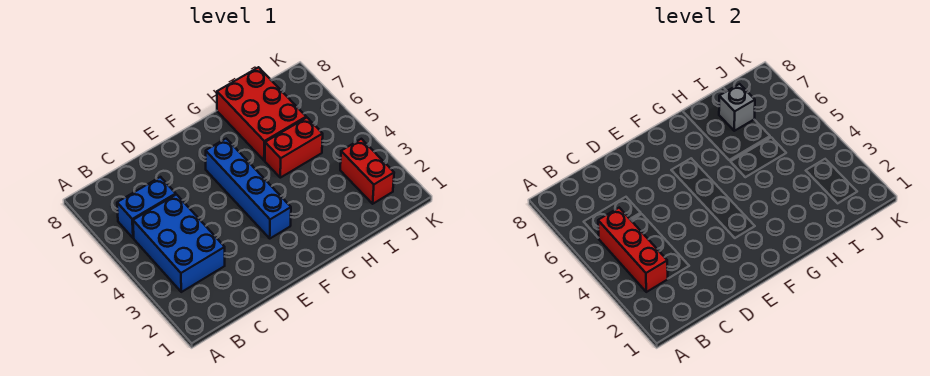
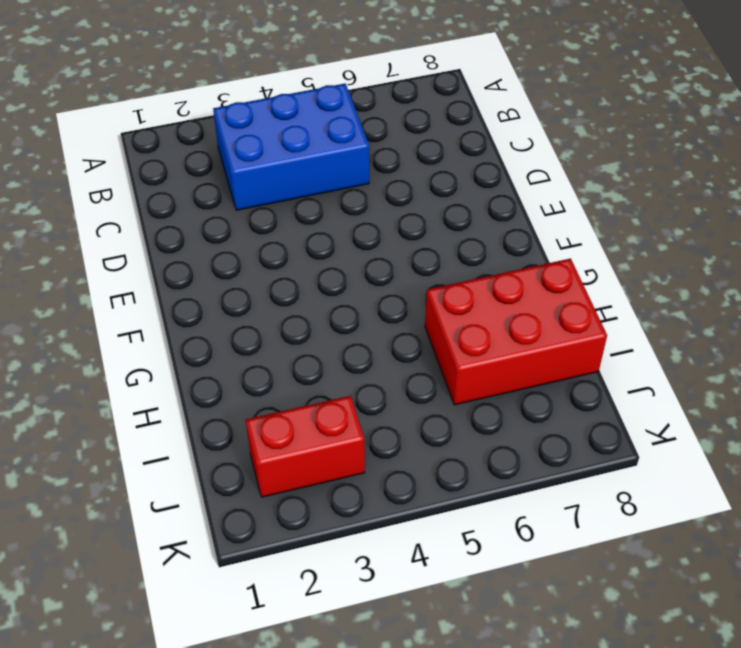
none -> blue brick B6:C6 level 1
none -> blue brick F3:F6 level 1

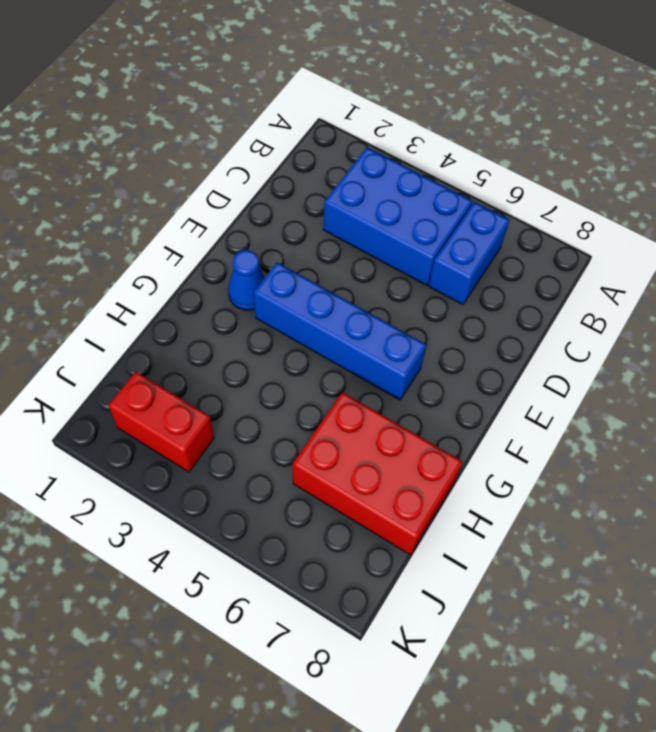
blue cone F2 level 1 -> none
none -> red brick H5:I5 level 1
none -> red brick B3:B5 level 2

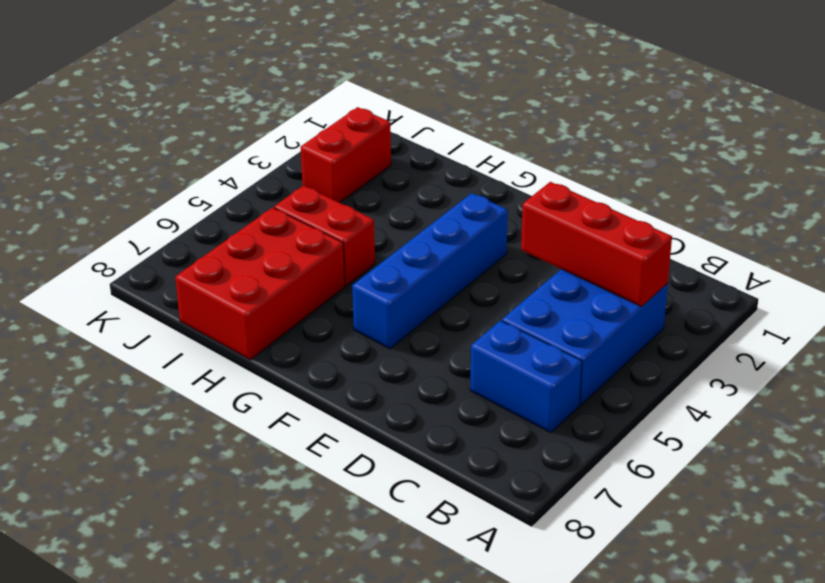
red brick B3:D3 level 2 -> red brick B3:B5 level 2
none -> grey brick I7 level 2

